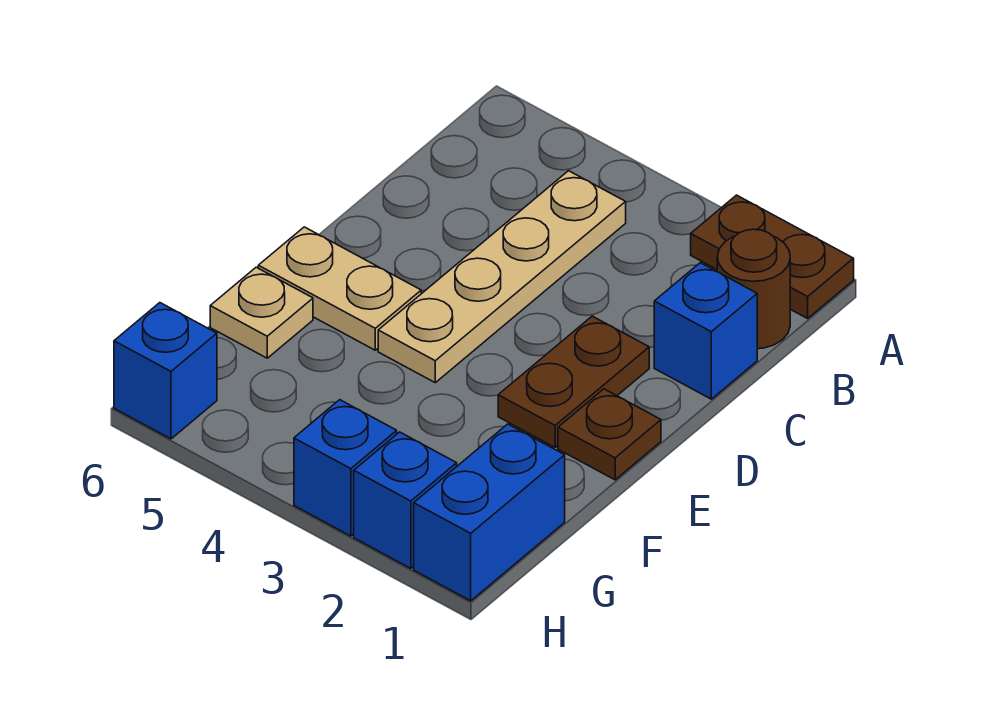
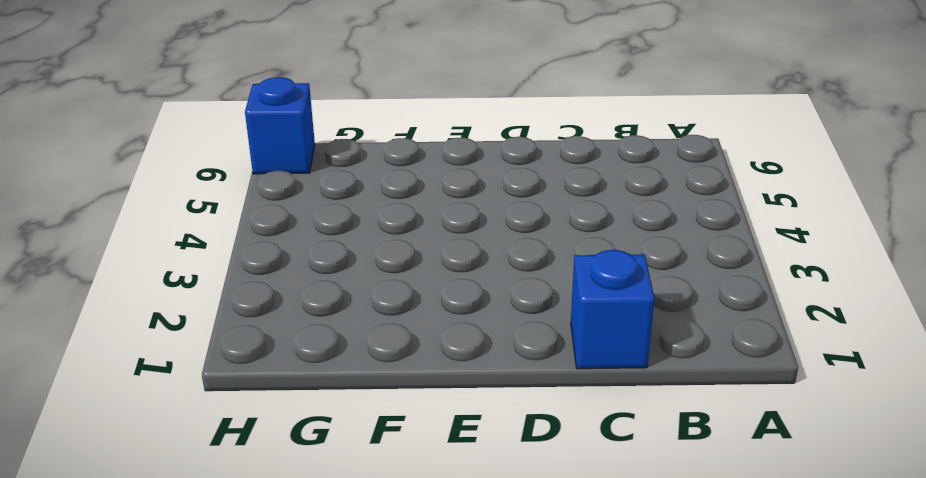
none -> brown plate A1:A2 level 1
none -> brown round brick B1 level 1
none -> tan plate B4:E4 level 1

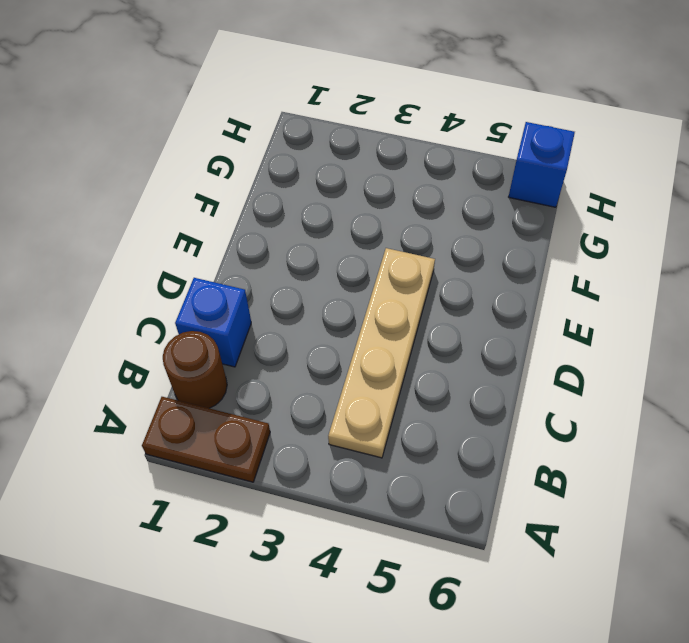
none -> brown plate D2:E2 level 1
none -> brown plate E1 level 1
none -> tan plate E5:E6 level 1

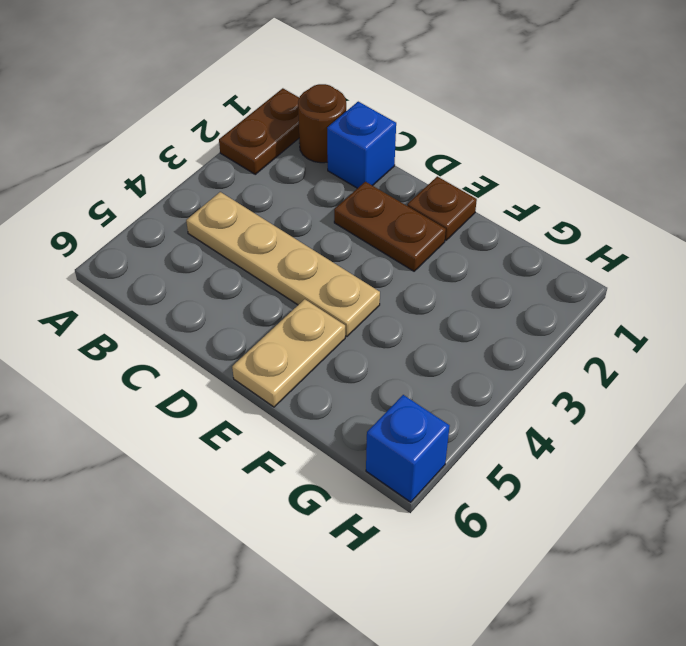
none -> tan plate F6 level 1
none -> blue brick G1:H1 level 1
none -> blue brick H2 level 1

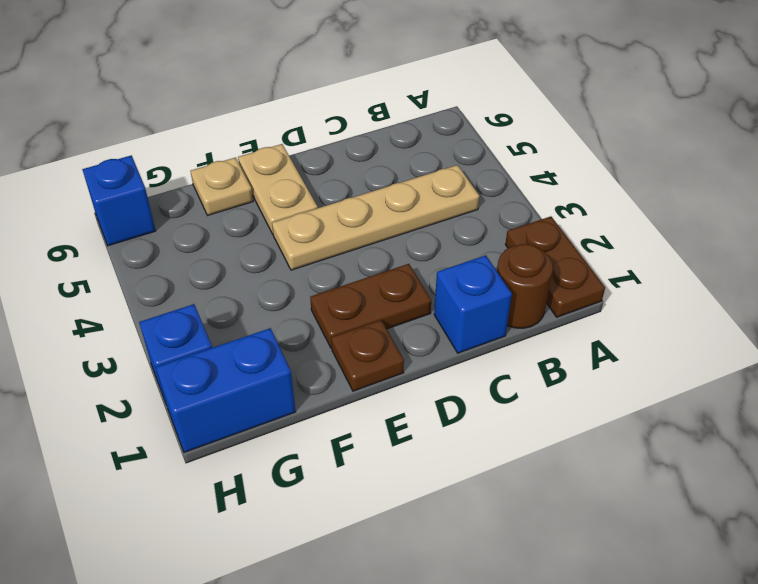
none -> blue brick H3 level 1

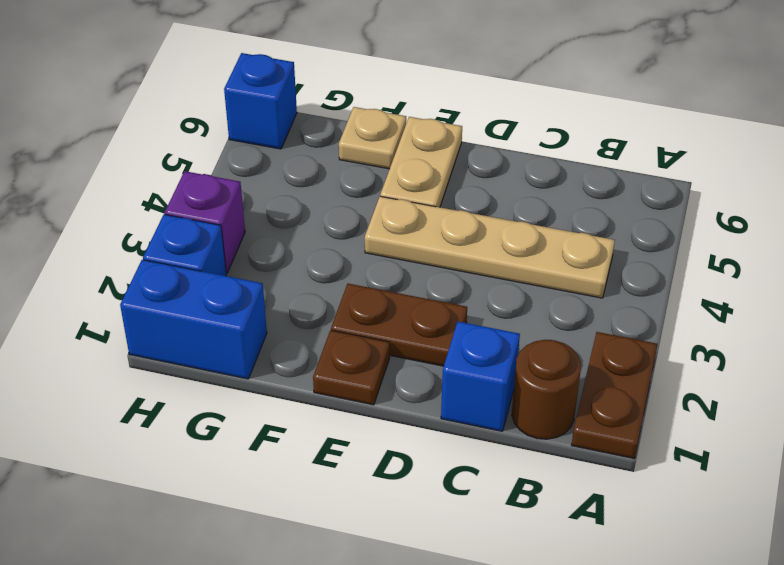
purple brick H3 level 1 -> blue brick H3 level 1

